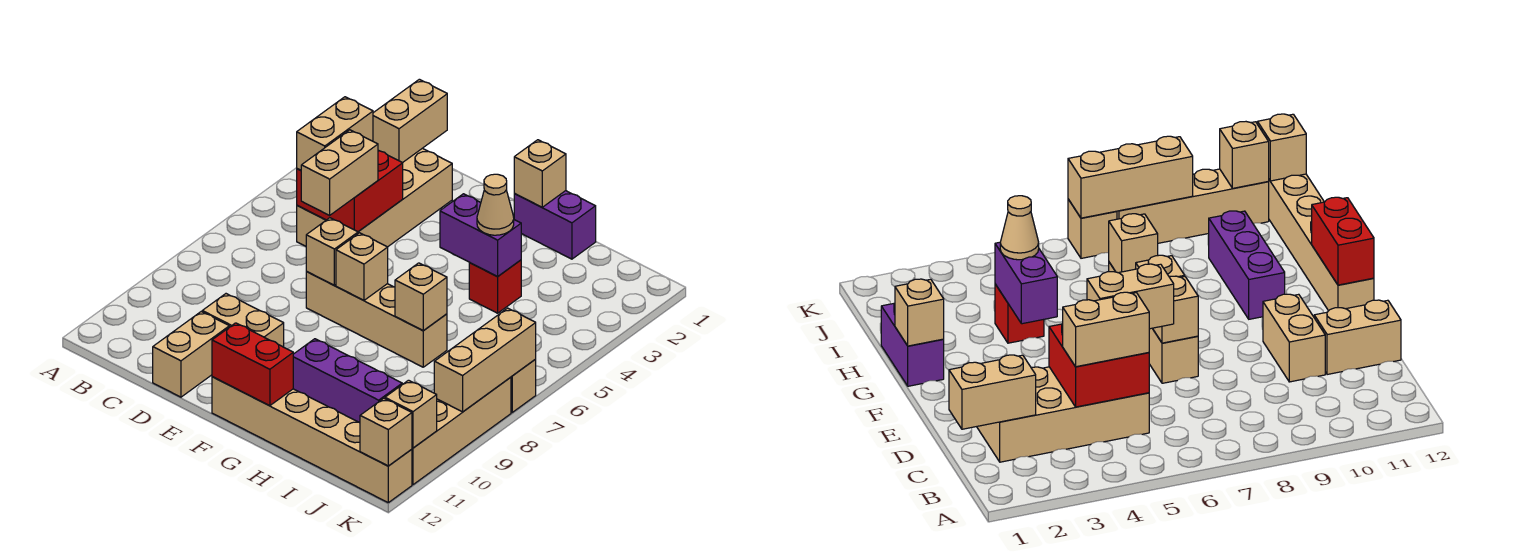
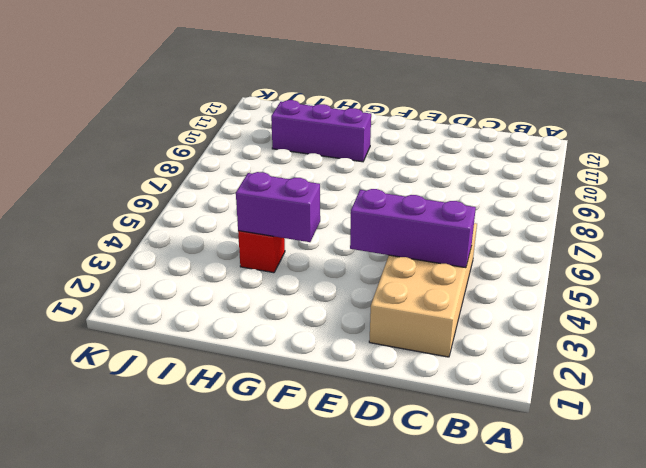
purple brick C4:E4 level 2 -> red brick C4:D5 level 2
none -> tan brick D10:E10 level 1
none -> tan brick D11:D12 level 1
none -> tan brick E7:H7 level 1

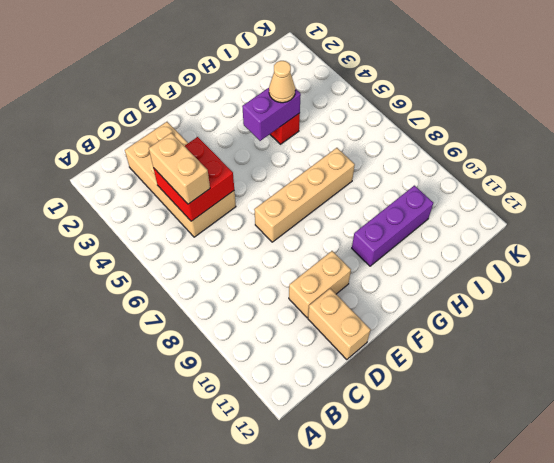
none -> tan brick F12:K12 level 1
none -> purple brick G1:H1 level 1
none -> tan brick K7 level 1

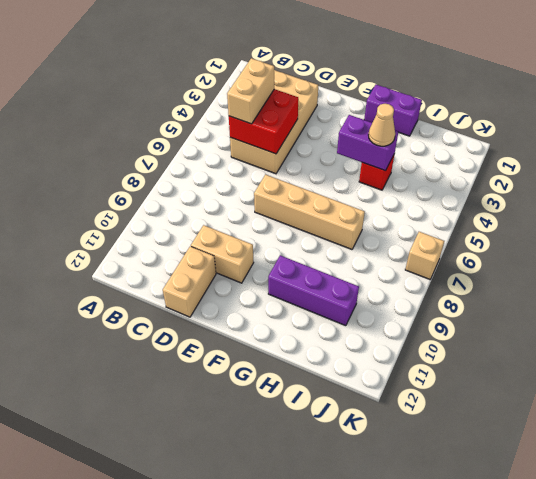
none -> tan brick F12:K12 level 1
none -> tan brick K8:K11 level 1
none -> tan brick C1:C2 level 2

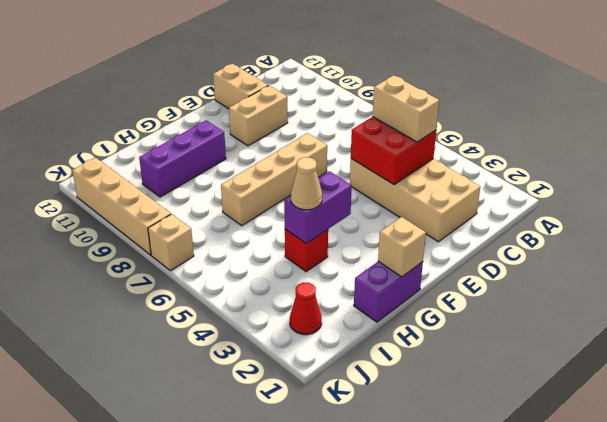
red cone J2 level 1 -> none
none -> tan brick F12:K12 level 1
none -> tan brick C1:C2 level 2
none -> tan brick E7 level 2

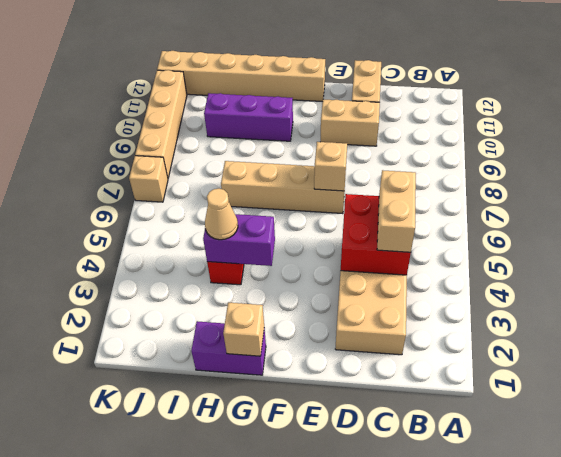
none -> tan brick C1:C2 level 2
none -> tan brick F7 level 2
none -> red brick F12:G12 level 2

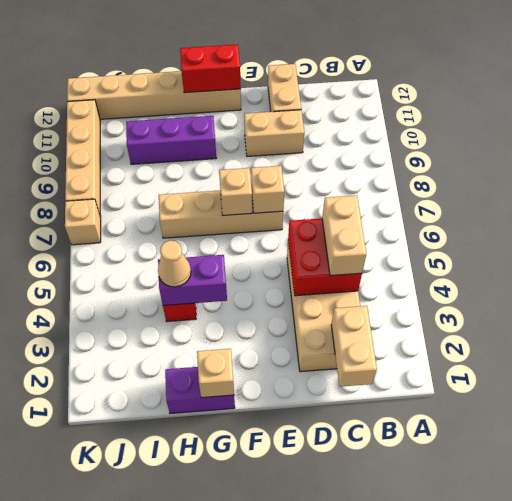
none -> tan brick H7 level 2
none -> tan brick K7:K9 level 2
none -> tan brick K11 level 2

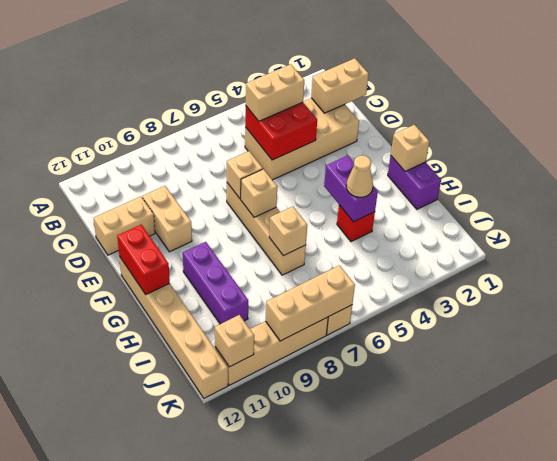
none -> tan brick K12 level 2
none -> tan brick D5:D6 level 3

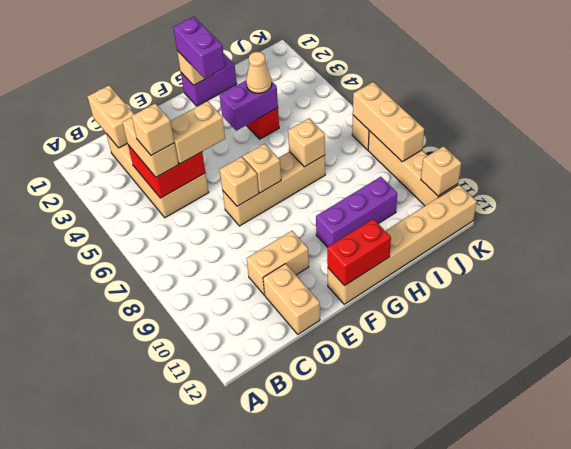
tan brick C5 level 4 -> tan brick K12 level 2
tan brick D5:E5 level 3 -> tan brick D5:D6 level 3
purple brick G1:G2 level 3 -> none

